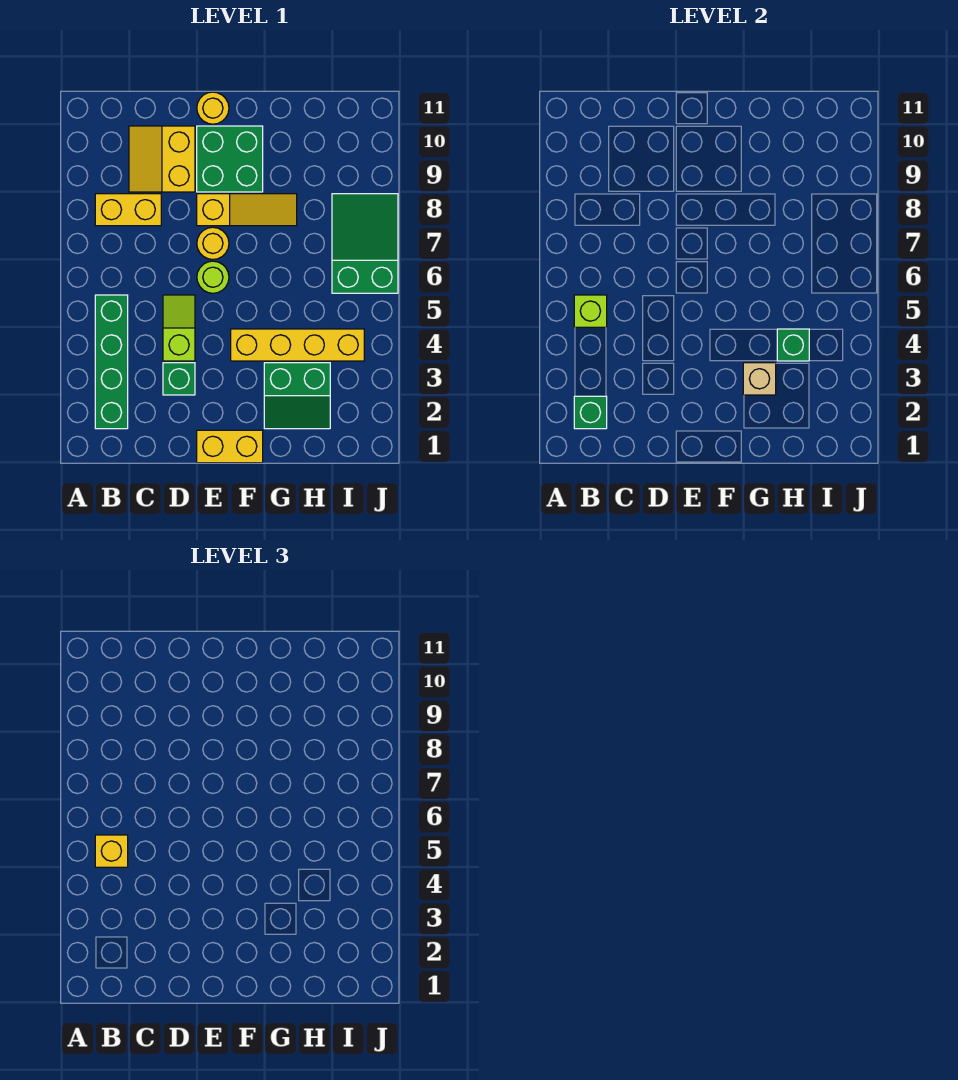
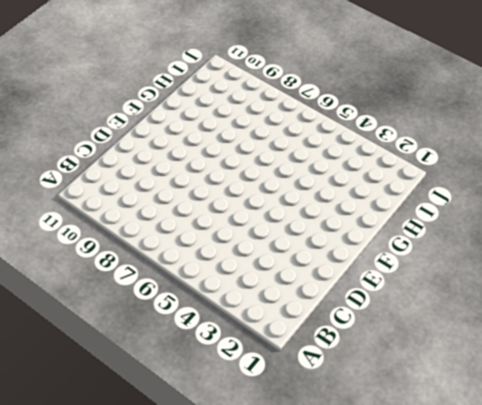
none -> green brick B2:B5 level 1
none -> yellow brick B8:C8 level 1
none -> yellow slope C9:D10 level 1 top D

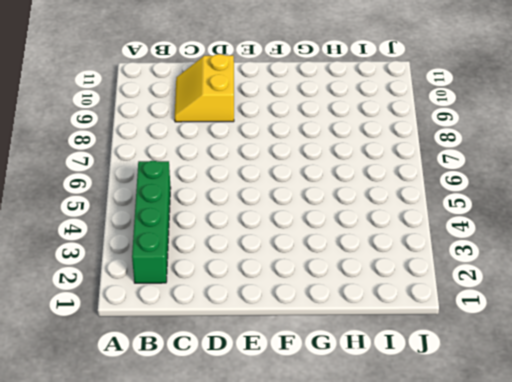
none -> yellow brick B8:C8 level 1
none -> green brick D3 level 1
none -> lime slope D4:D5 level 1 top 4

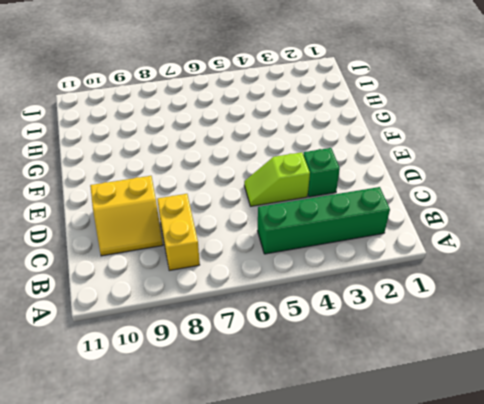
none -> yellow brick E1:F1 level 1
none -> lime round brick E6 level 1
none -> yellow round brick E7 level 1

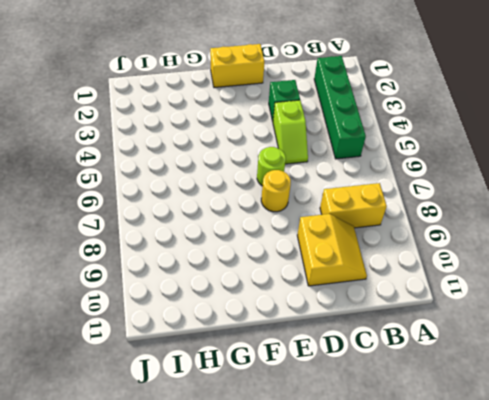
none -> yellow slope E8:G8 level 1 top E
none -> green brick E9:F10 level 1
none -> yellow round brick E11 level 1

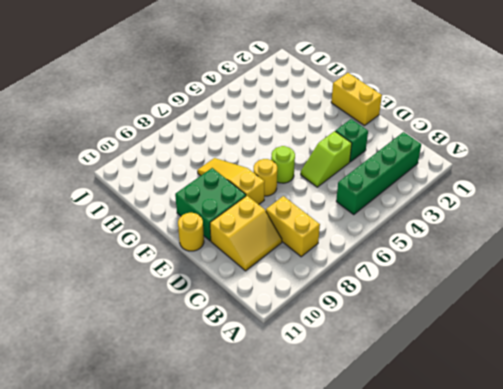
none -> yellow brick F4:I4 level 1
none -> green slope G2:H3 level 1 top 3
none -> green slope I6:J8 level 1 top 6

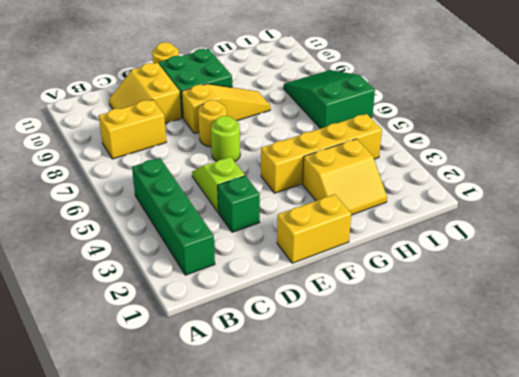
yellow slope G2:H3 level 1 top 3 -> green slope G2:H3 level 1 top 3
none -> green brick B2 level 2
none -> lime brick B5 level 2
none -> tan brick G3 level 2

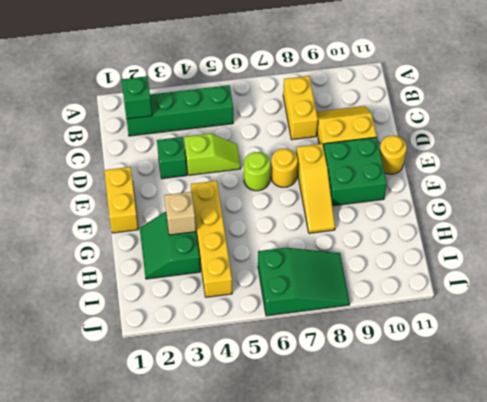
none -> lime brick B5 level 2
none -> green brick H4 level 2
none -> yellow brick B5 level 3

